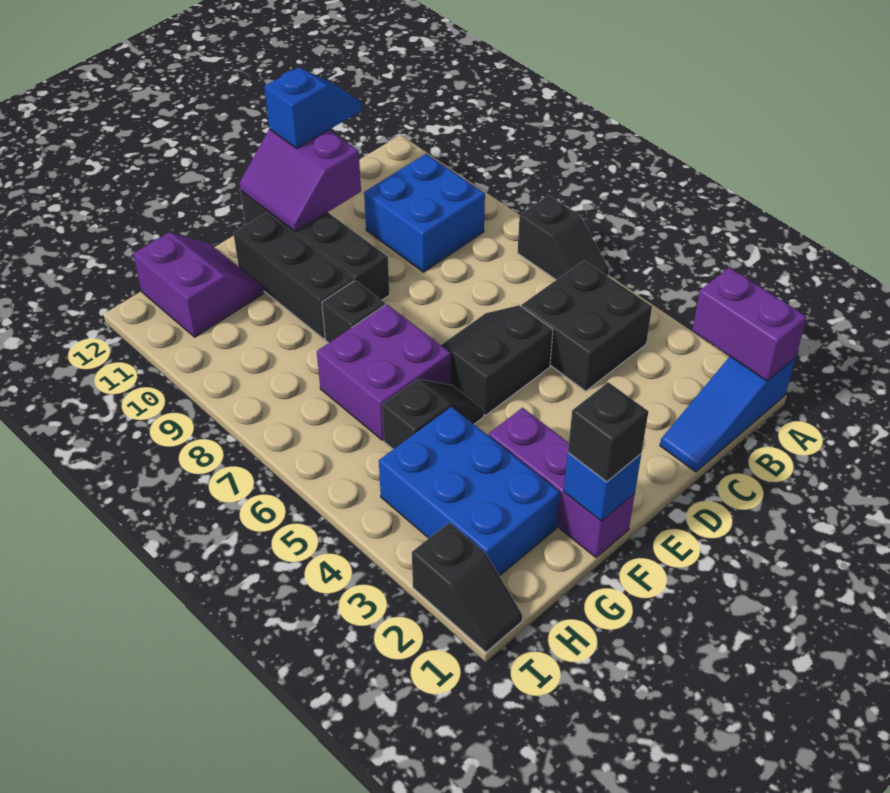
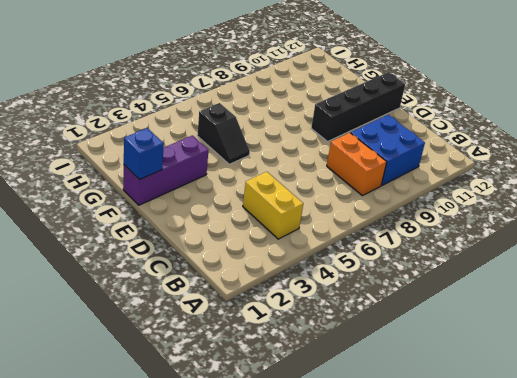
yellow brick B4:C4 level 1 -> black brick B4:C5 level 1
orange brick B8:C8 level 1 -> none
none -> blue slope A1:C1 level 1 top A
none -> black slope A6:A7 level 1 top 7
none -> black slope D5:E6 level 1 top 5

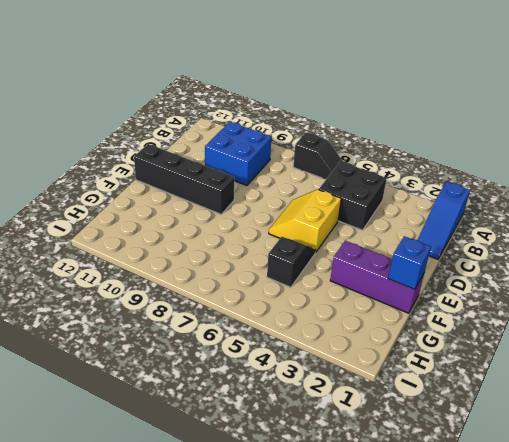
yellow slope D5:E6 level 1 top 5 -> black slope D5:E6 level 1 top 5
none -> purple brick F6:G7 level 1
none -> black brick F8 level 1
none -> black brick F9:F11 level 1

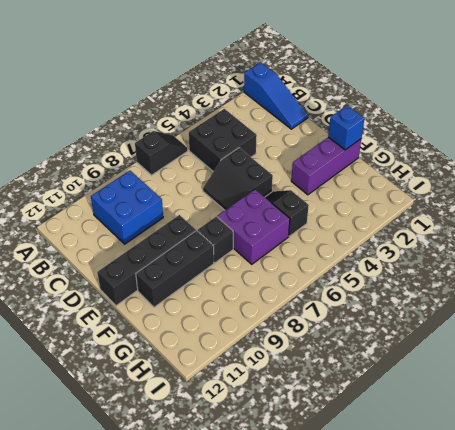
none -> blue brick G2:H4 level 1
none -> purple slope G11:H12 level 1 top H
none -> black slope I1:I2 level 1 top 2

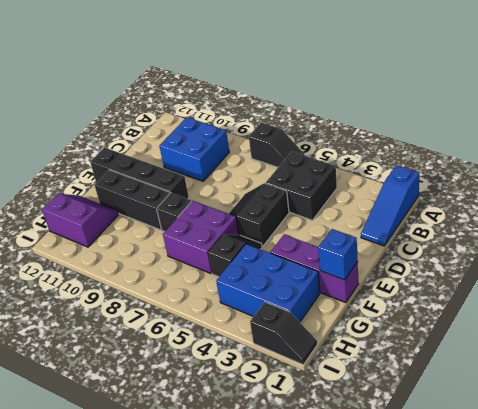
none -> purple brick A1:A2 level 2
none -> purple slope D11:E12 level 2 top D
none -> blue slope C12:D12 level 3 top D

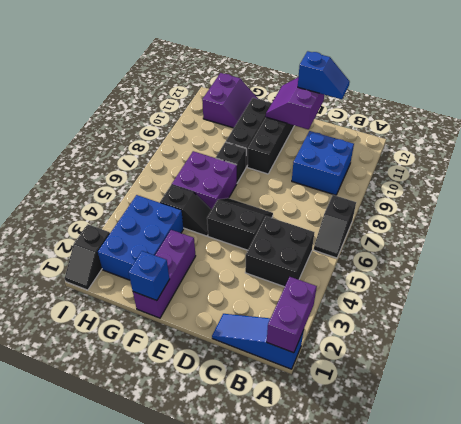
none -> black brick F1 level 3

